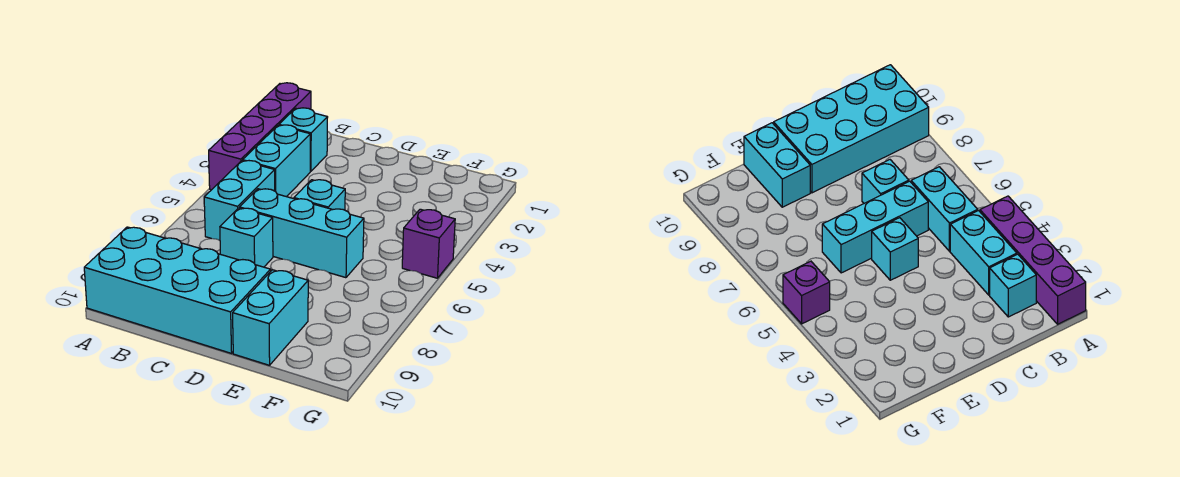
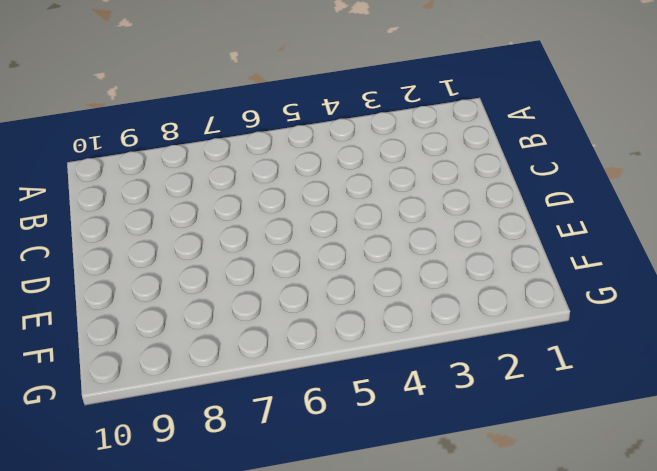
none -> purple brick A1:A4 level 1
none -> cyan brick A9:D10 level 1

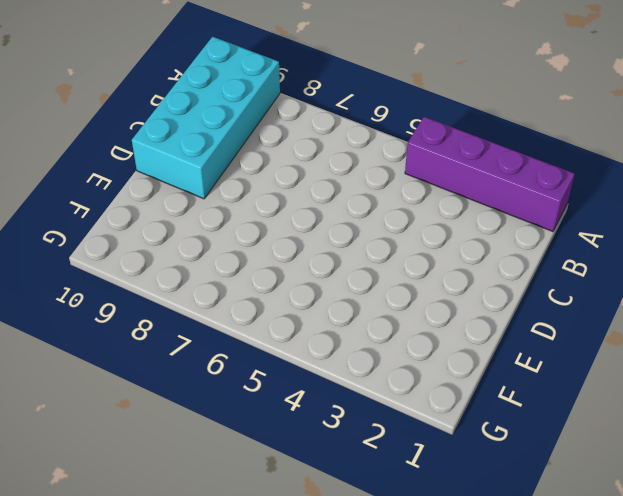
none -> cyan brick B2 level 1
none -> cyan brick B3:B4 level 1

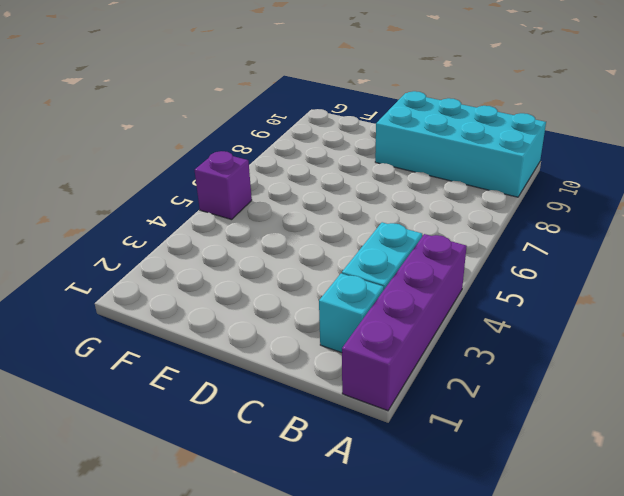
none -> cyan brick B5:B6 level 1
none -> cyan brick C6:E6 level 1

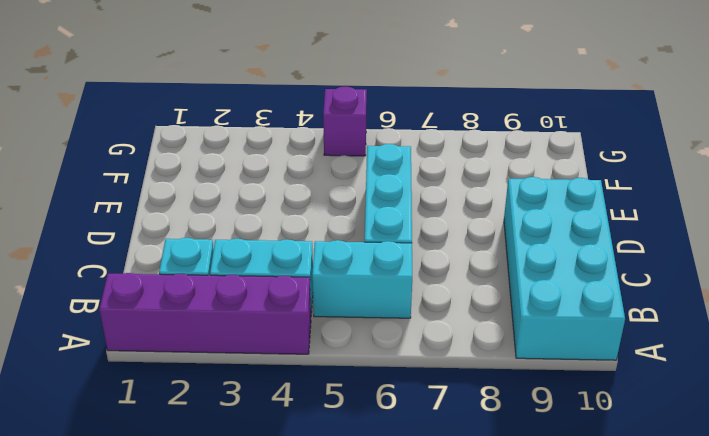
none -> cyan brick C7 level 1
none -> cyan brick D5 level 1

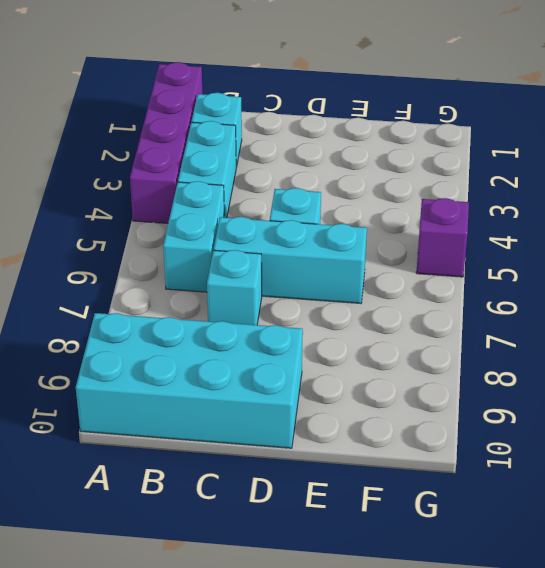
none -> cyan brick E9:E10 level 1

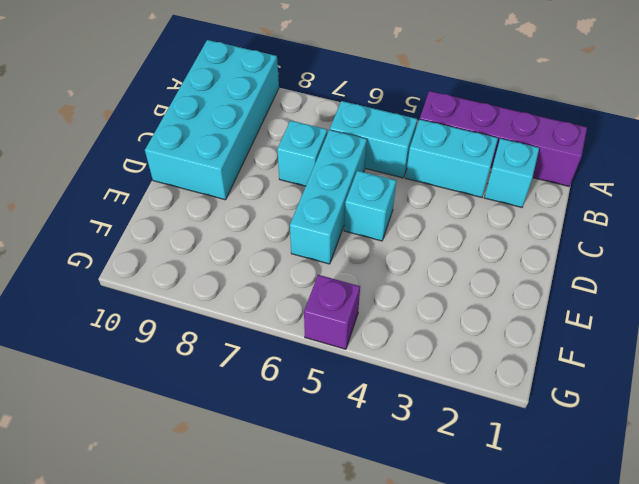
none -> cyan brick E9:E10 level 1

